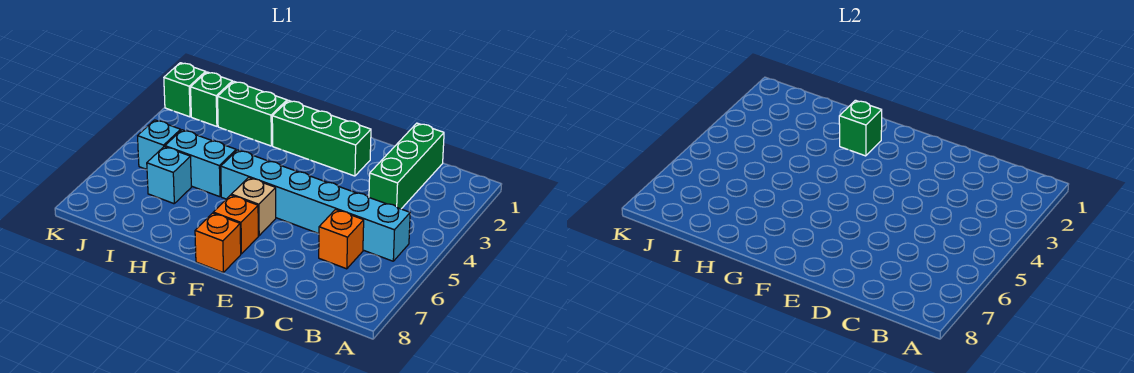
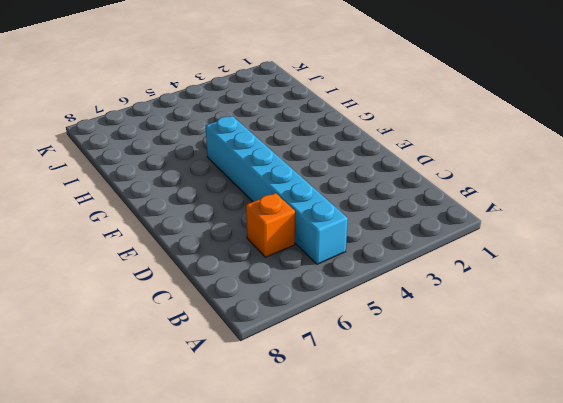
none -> green brick C1:C3 level 1
none -> green brick E2:G2 level 1
none -> tan brick F6 level 1

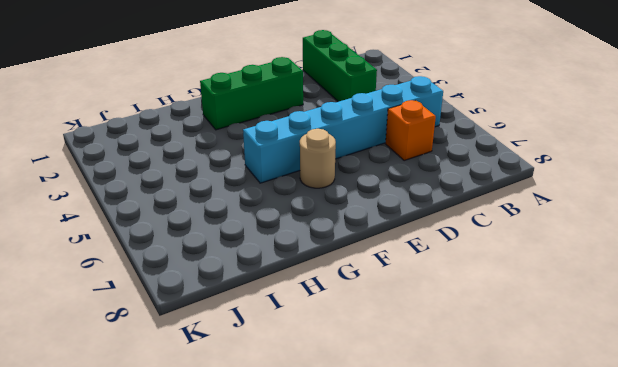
tan round brick F6 level 1 -> tan brick F6 level 1
none -> orange brick F7 level 1
none -> orange brick F8 level 1
none -> green brick H2:I2 level 1

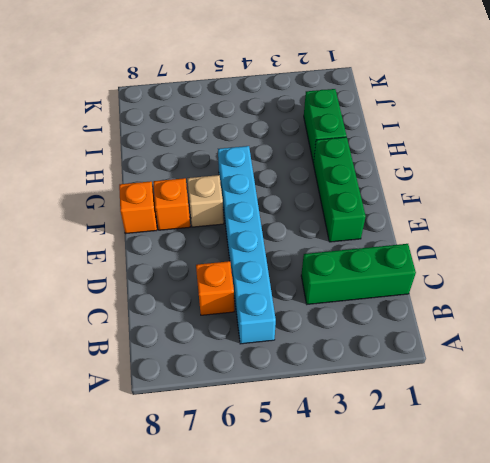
none -> cyan brick H5:I5 level 1
none -> cyan brick I6 level 1
none -> green brick J2 level 1

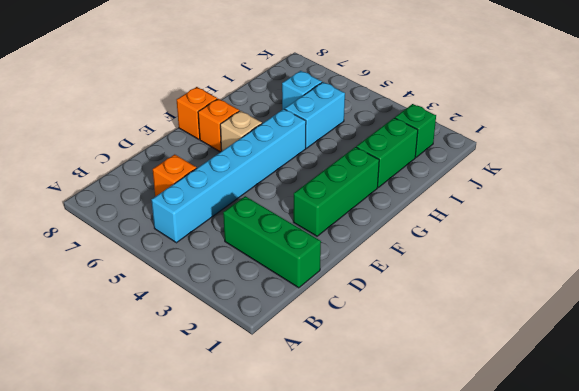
none -> cyan brick J5 level 1
none -> green brick K2 level 1
none -> green brick G2 level 2

